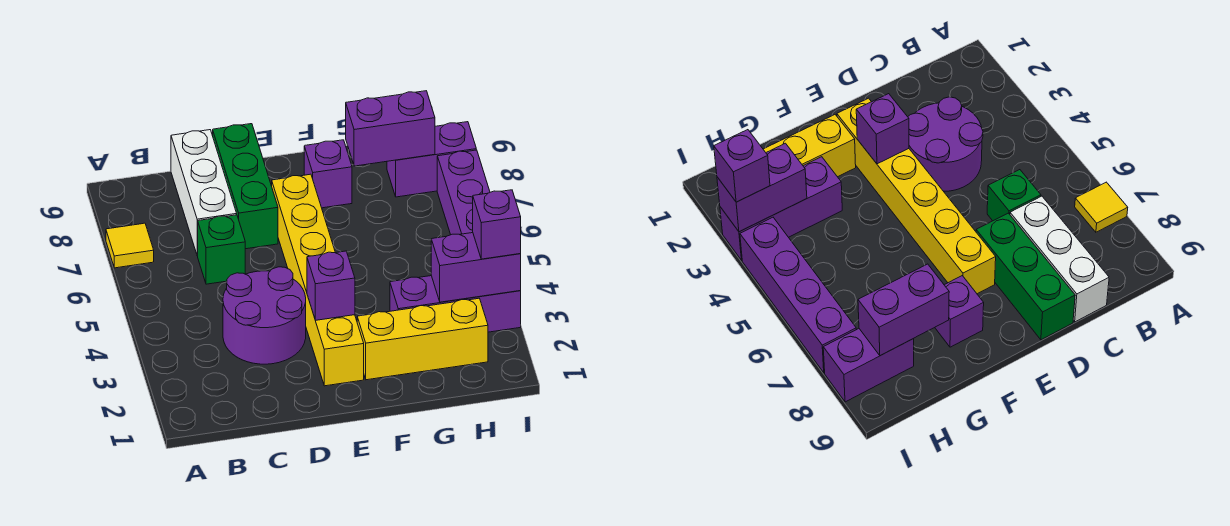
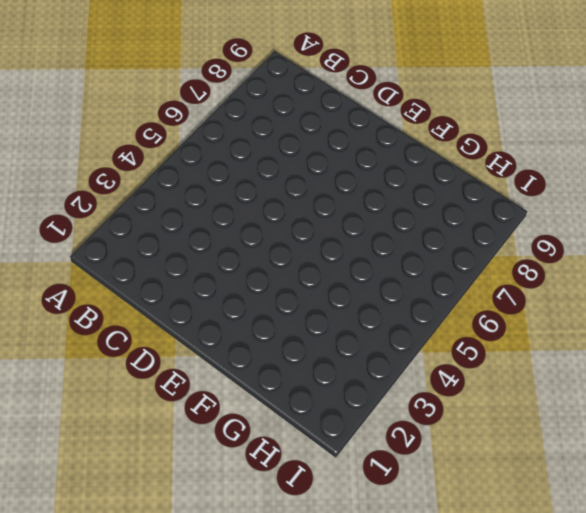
none -> yellow tile A7 level 1
none -> purple round brick C3:D4 level 1
none -> green brick C6 level 1

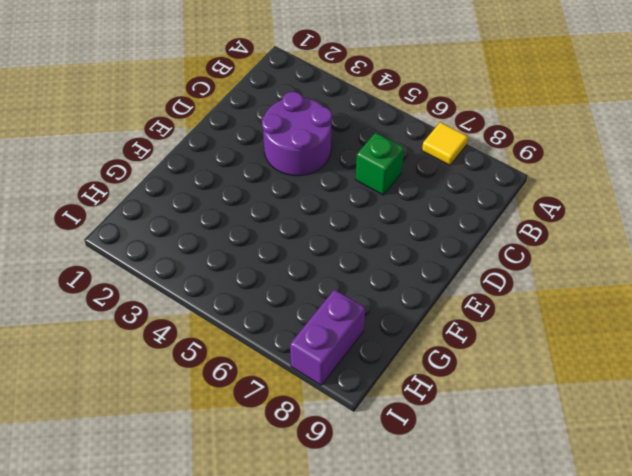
none -> white brick C7:C9 level 1
none -> green brick D7:D9 level 1
none -> yellow brick E2:E7 level 1

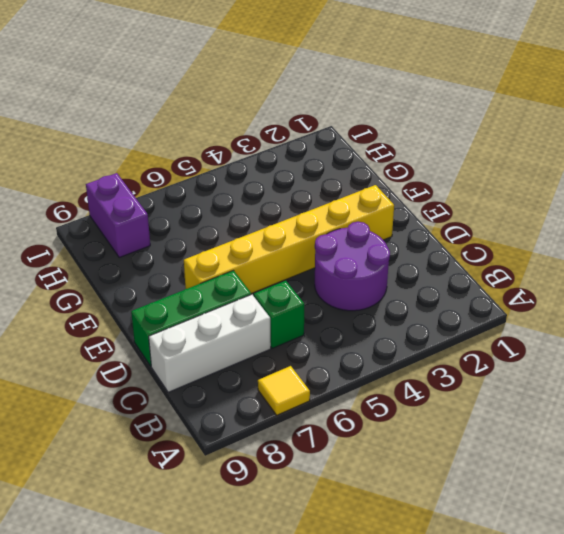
none -> yellow brick F2:H2 level 1
none -> purple brick F8 level 1
none -> purple brick G3:I3 level 1

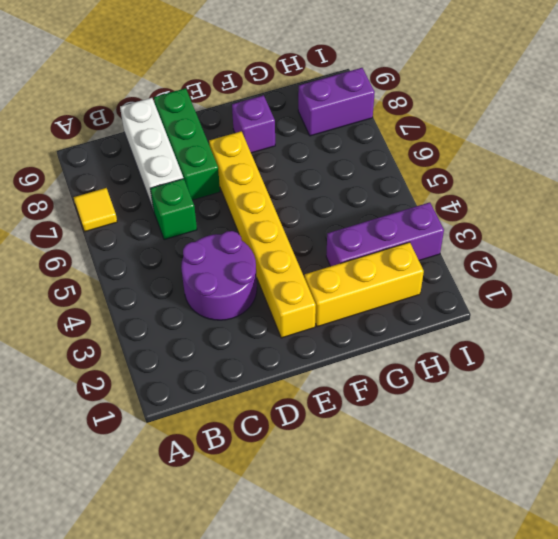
none -> purple brick I4:I7 level 1
none -> purple brick E3 level 2
none -> purple brick G8:H8 level 2

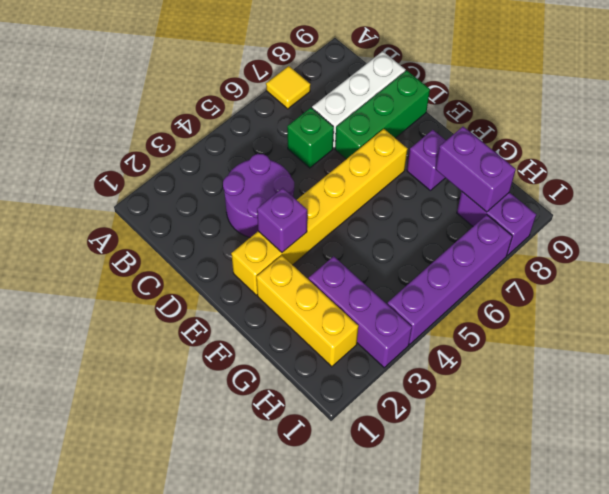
none -> purple brick H3:I3 level 2
none -> purple brick I3 level 3

